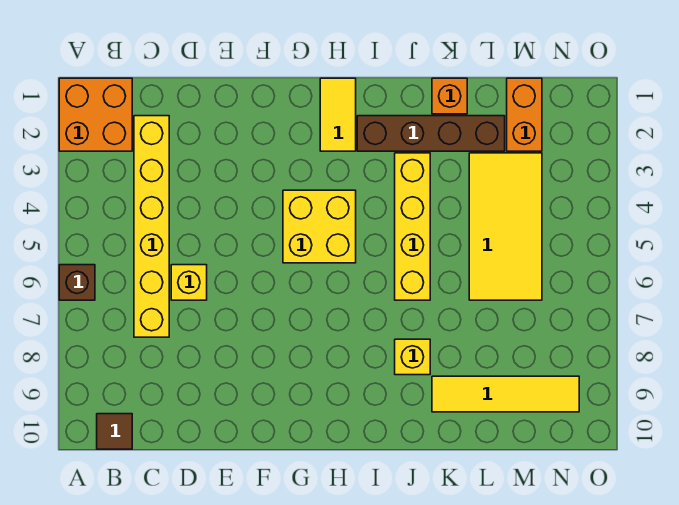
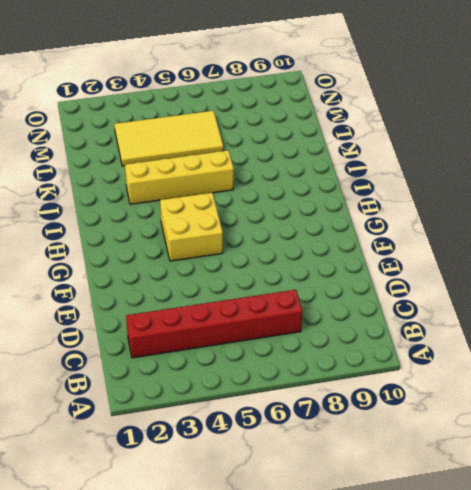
red brick C2:C7 level 1 -> yellow brick C2:C7 level 1
none -> orange brick A1:B2 level 1
none -> brown brick A6 level 1
none -> brown tile B10 level 1

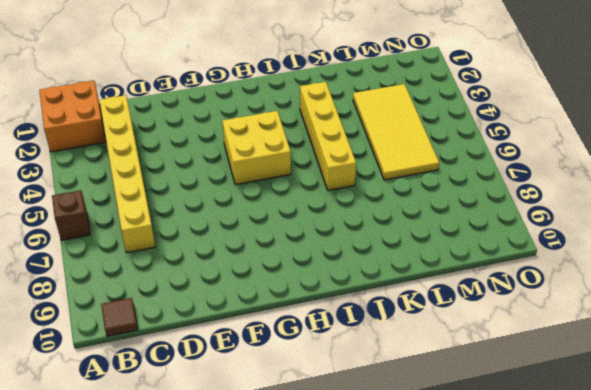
none -> yellow brick D6 level 1
none -> yellow tile H1:H2 level 1
none -> brown brick I2:L2 level 1

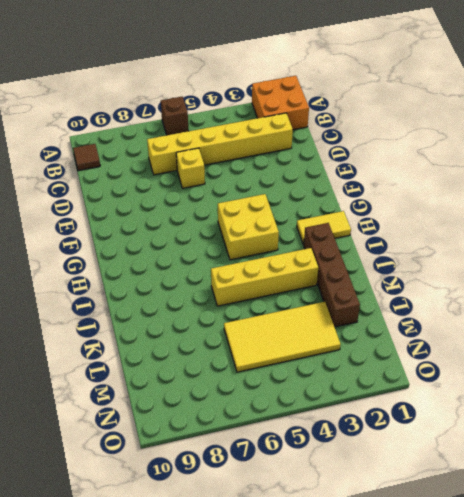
none -> yellow brick J8 level 1
none -> orange brick K1 level 1
none -> yellow tile K9:N9 level 1

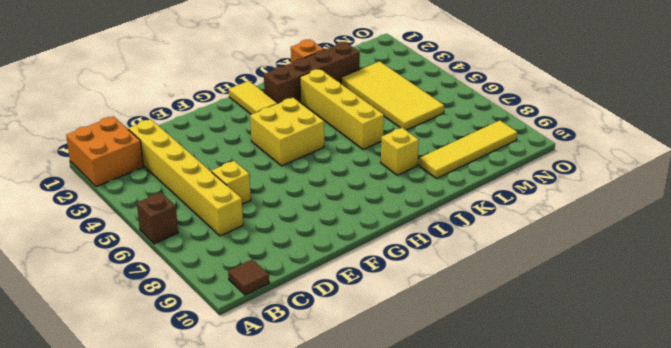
none -> orange brick M1:M2 level 1

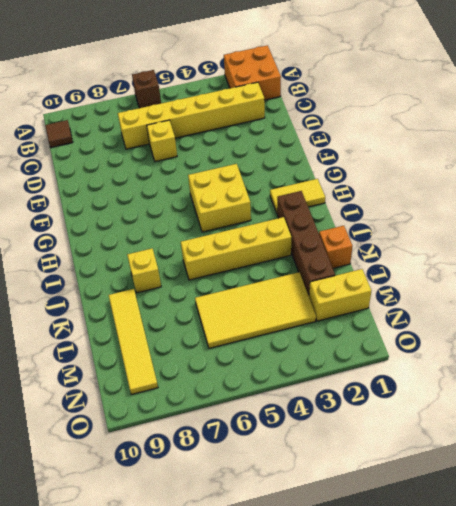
yellow brick M1:M2 level 1 -> orange brick M1:M2 level 1

